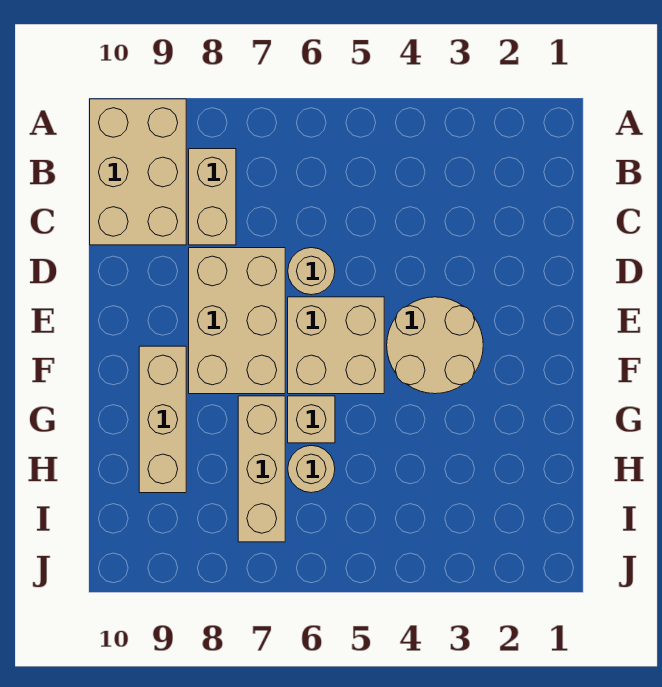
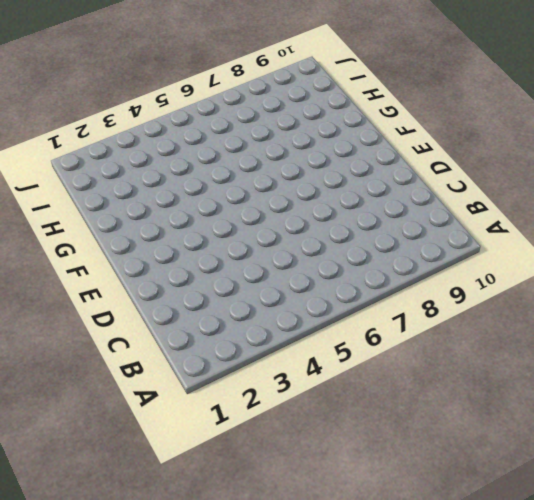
none -> tan brick A9:C10 level 1
none -> tan brick B8:C8 level 1

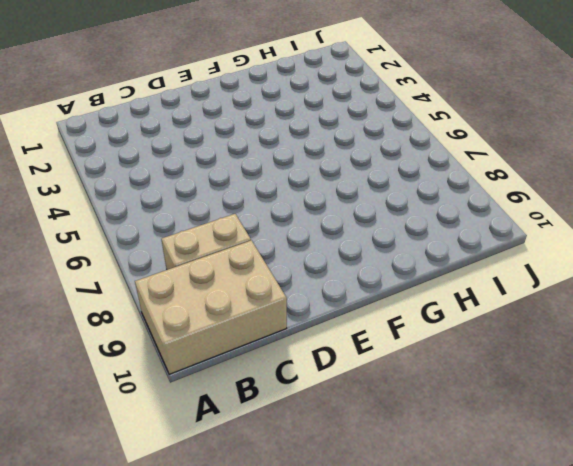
none -> tan round brick D6 level 1
none -> tan brick D7:F8 level 1

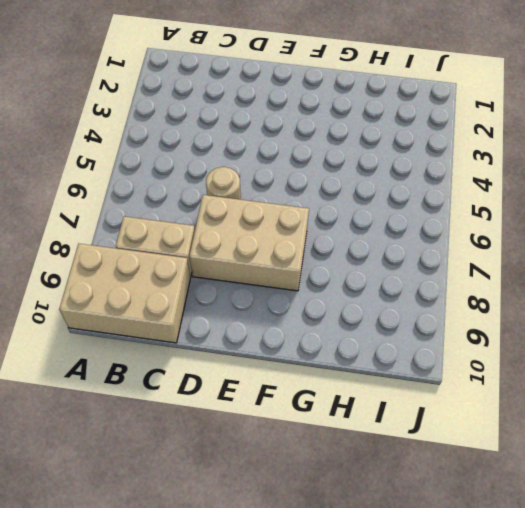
none -> tan round brick E3:F4 level 1
none -> tan brick E5:F6 level 1

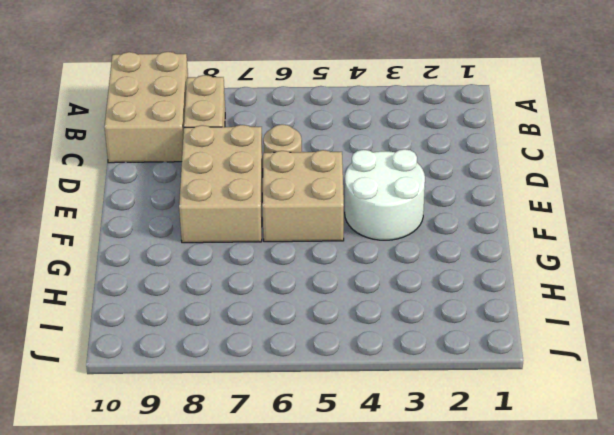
white round brick E3:F4 level 1 -> tan round brick E3:F4 level 1
none -> tan brick F9:H9 level 1
none -> tan brick G6 level 1

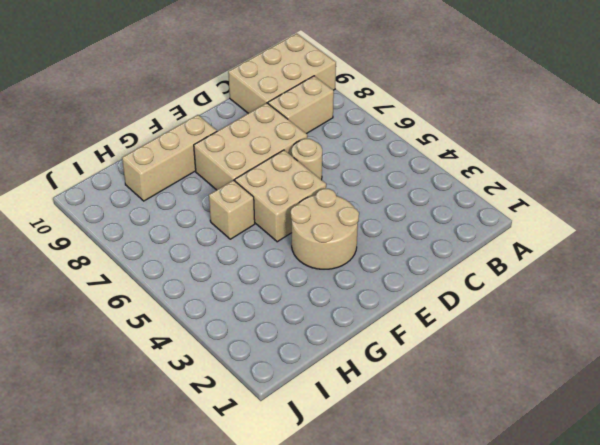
none -> tan brick G7:I7 level 1
none -> tan round brick H6 level 1

